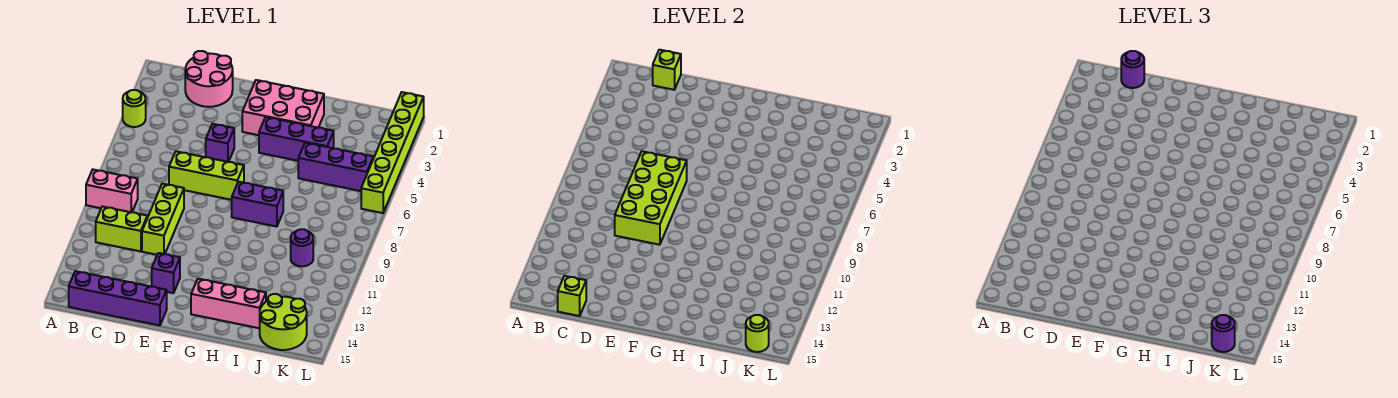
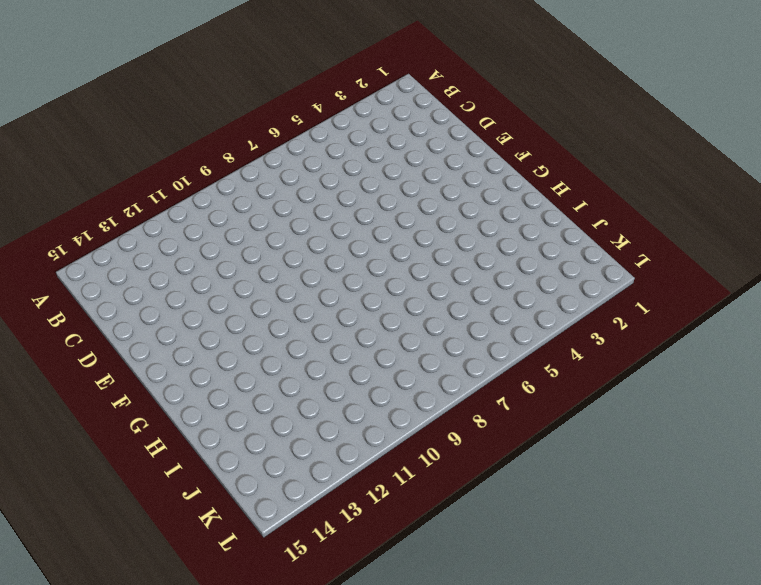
none -> lime round brick A4 level 1
none -> pink brick A9:B9 level 1
none -> lime brick B11:C11 level 1

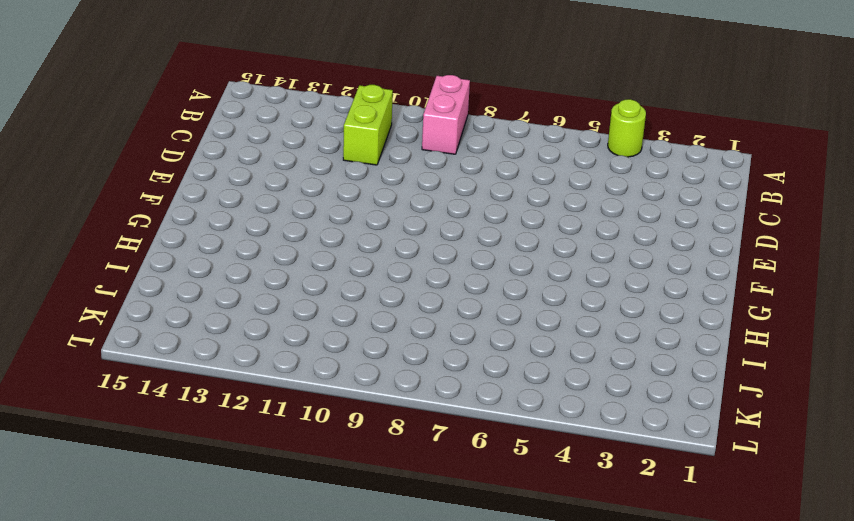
none -> purple brick B15:E15 level 1
none -> pink round brick C1:D2 level 1
none -> lime brick D7:F7 level 1

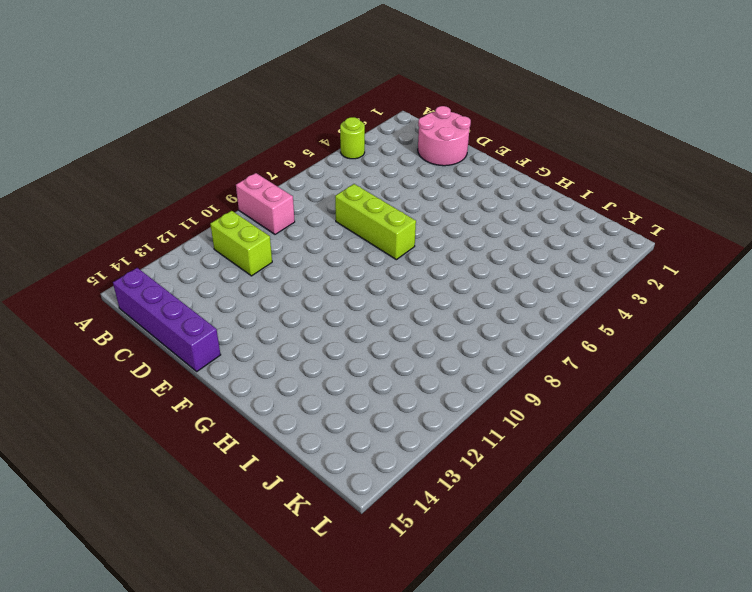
none -> lime brick D9:D11 level 1
none -> purple brick E5 level 1
none -> purple brick E13 level 1

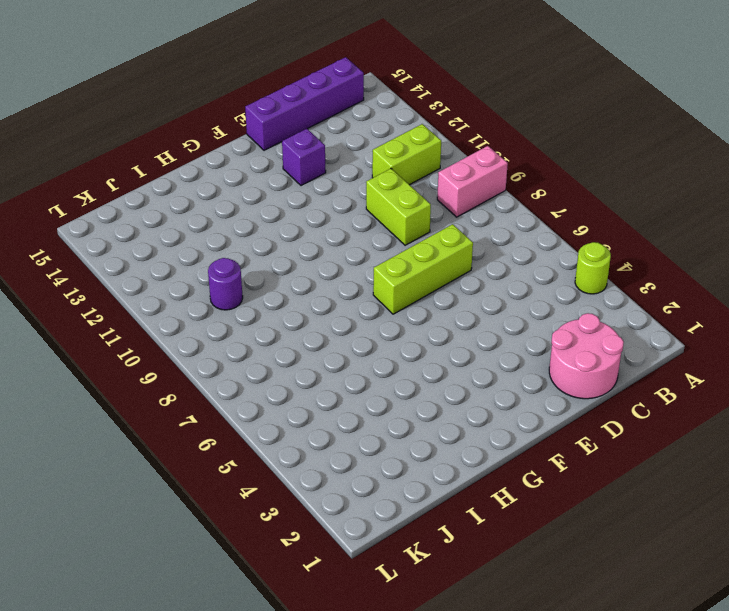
lime brick D9:D10 level 1 -> lime brick D9:D11 level 1
none -> purple brick E5 level 1
none -> pink brick F2:H3 level 1
none -> purple brick G4:I4 level 1

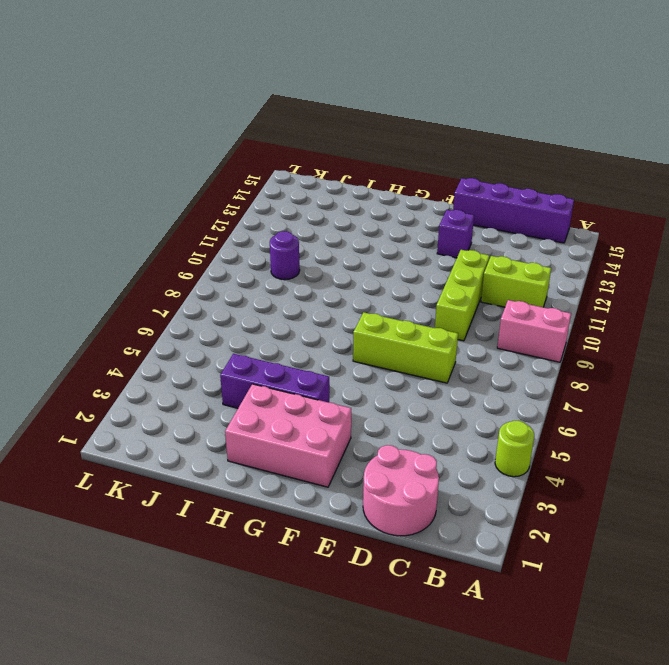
none -> purple brick E5 level 1
none -> purple brick G8:H8 level 1
none -> pink brick G14:I14 level 1

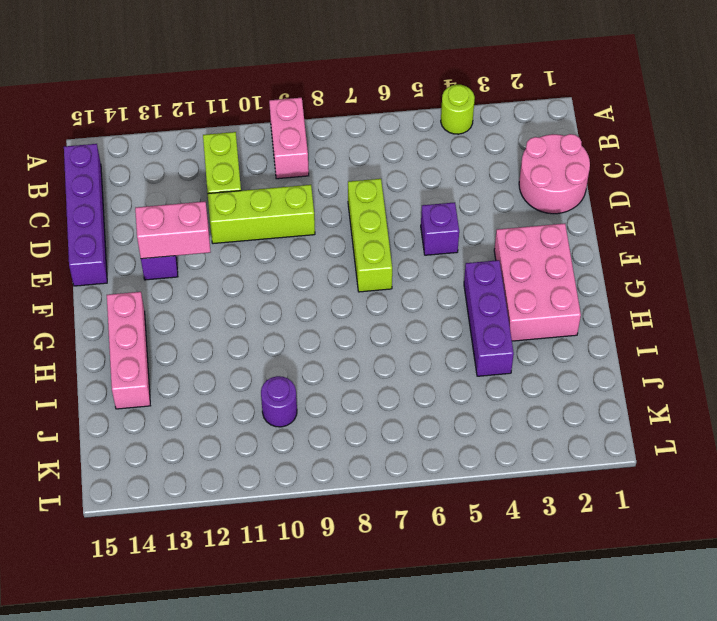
pink brick E12:E13 level 2 -> none
none -> purple brick G8:H8 level 1
none -> purple brick I5:K5 level 1
none -> lime round brick J14:K15 level 1

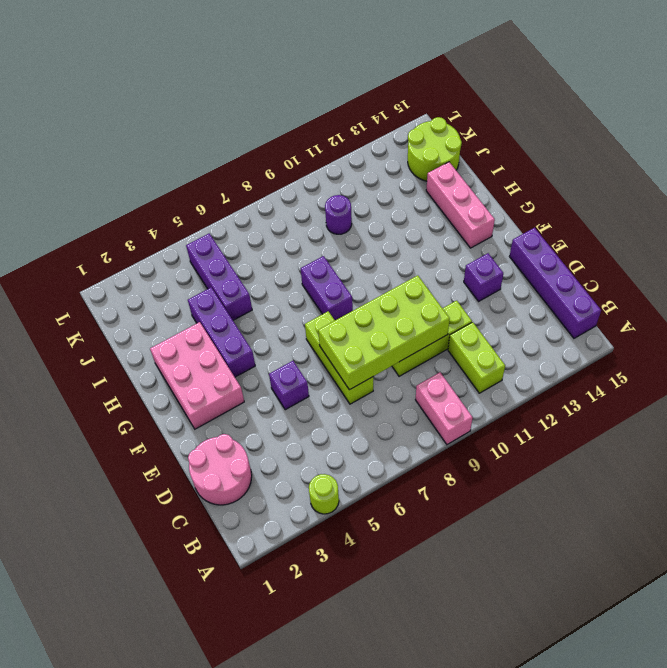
none -> lime brick L1:L6 level 1
none -> lime brick C1 level 2
none -> lime brick C15 level 2

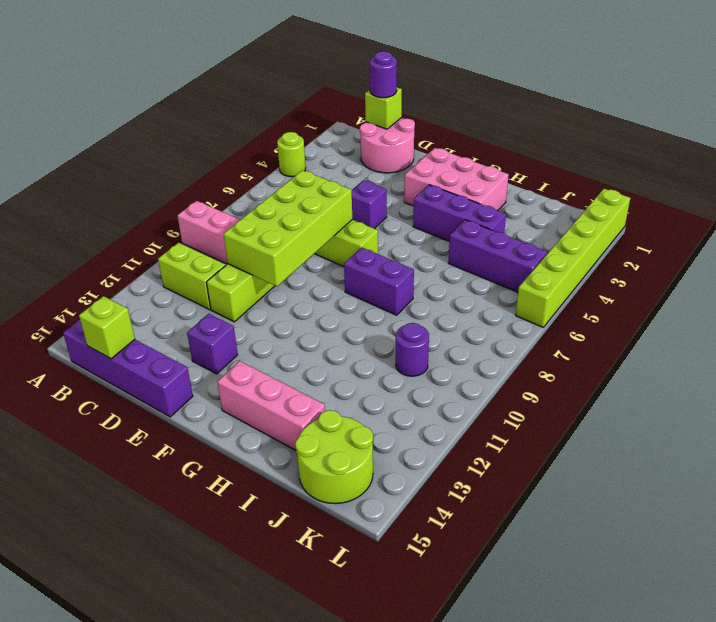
none -> lime round brick K15 level 2
none -> purple round brick K15 level 3

